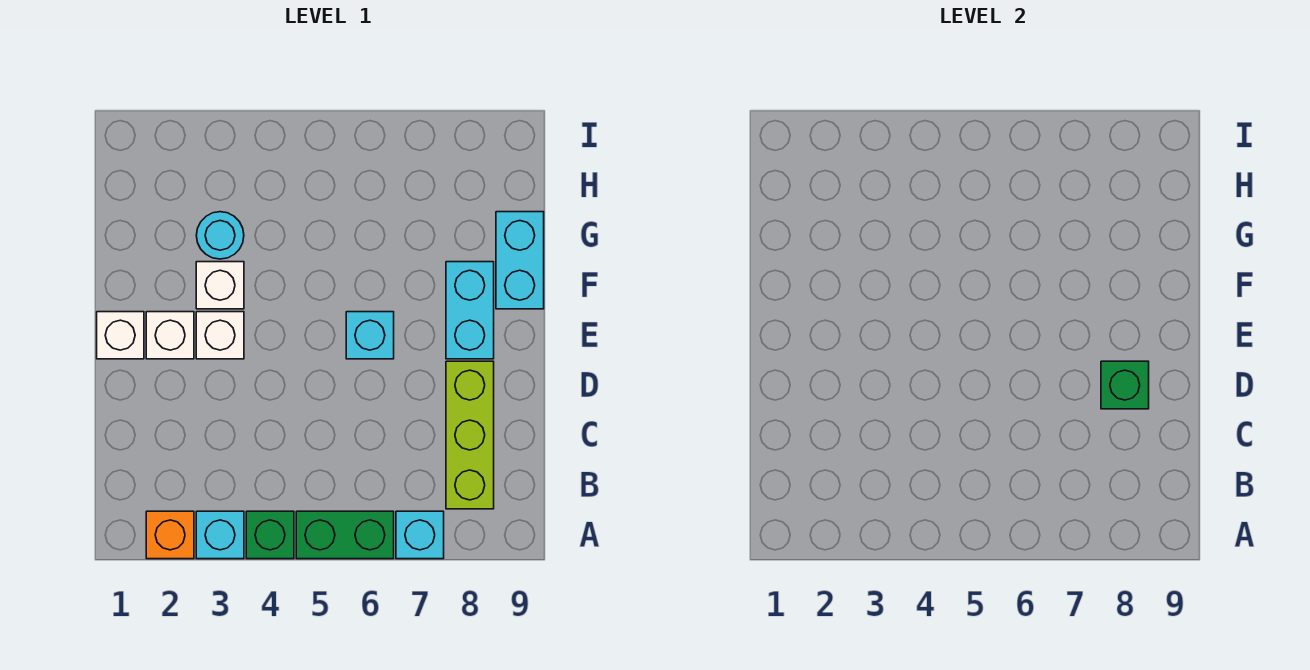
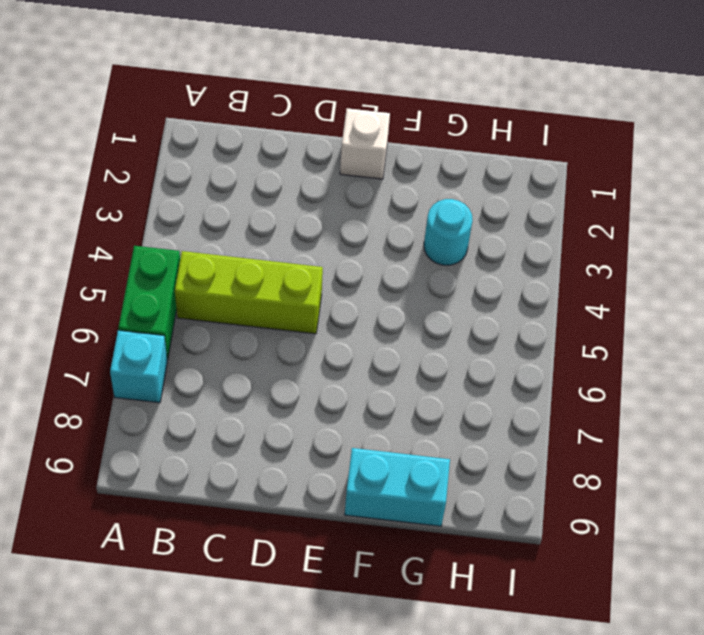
lime brick B5:D5 level 1 -> lime brick B8:D8 level 1
none -> orange brick A2 level 1
none -> cyan brick A3 level 1
none -> green brick A4 level 1

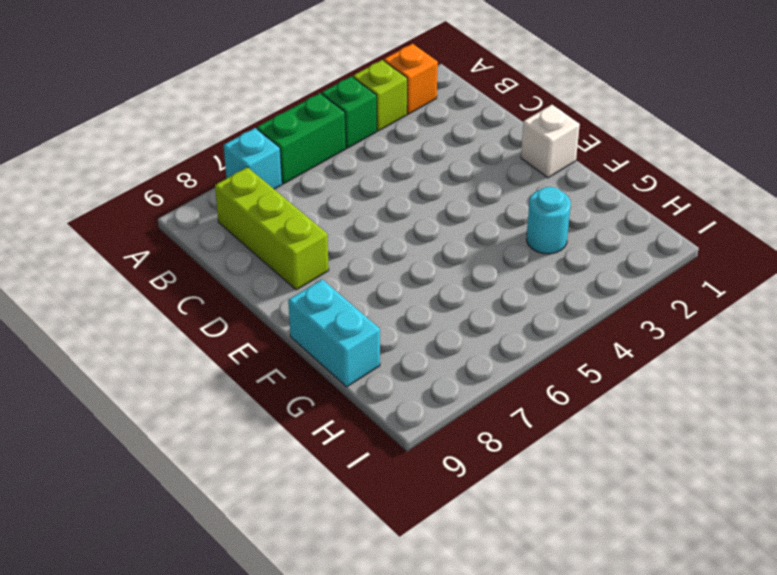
lime brick A3 level 1 -> cyan brick A3 level 1
none -> white brick E2 level 1
none -> white brick E3 level 1
none -> cyan brick E6 level 1

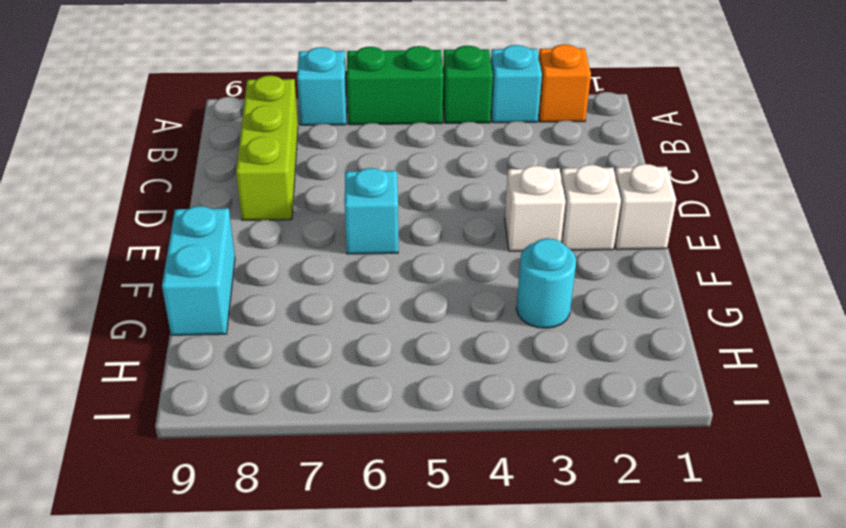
none -> cyan brick E8:F8 level 1
none -> white brick F3 level 1
none -> green brick D8 level 2

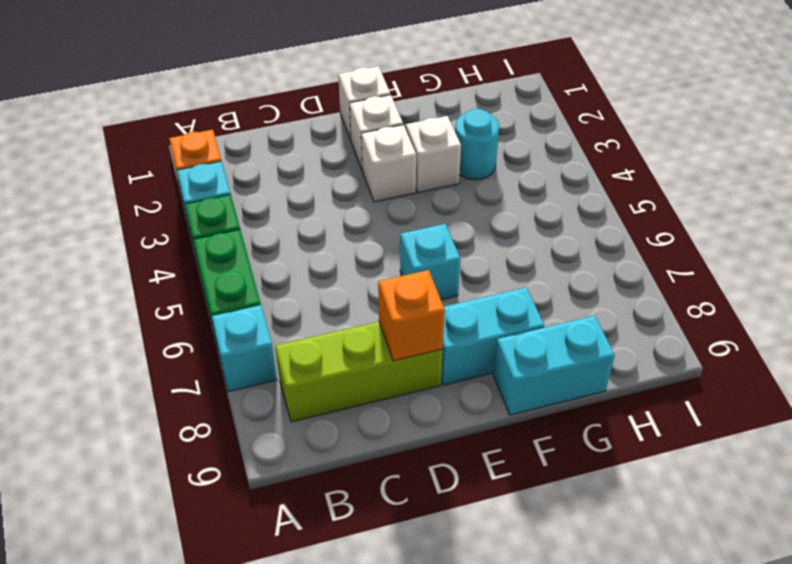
orange brick D8 level 2 -> green brick D8 level 2

